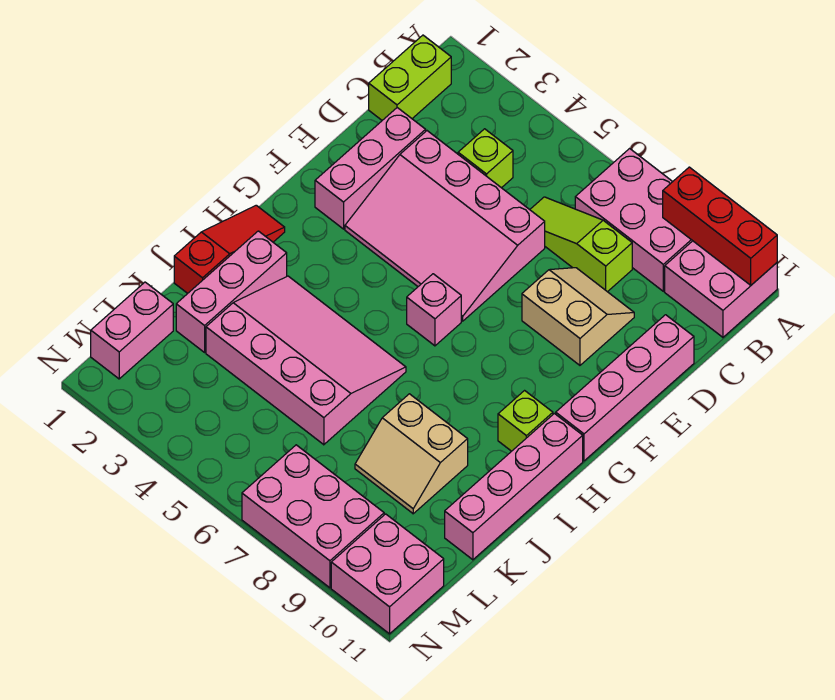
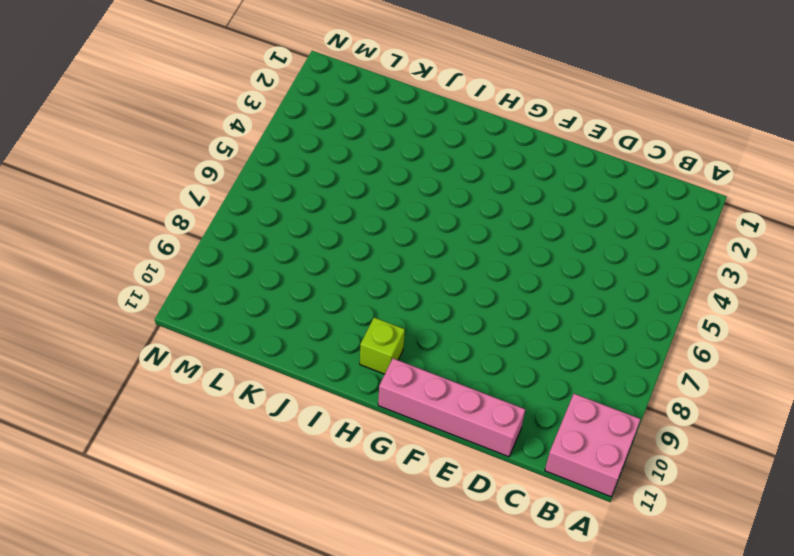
none -> pink brick A7:B9 level 1
none -> lime brick B1:C1 level 1
none -> lime brick C4 level 1

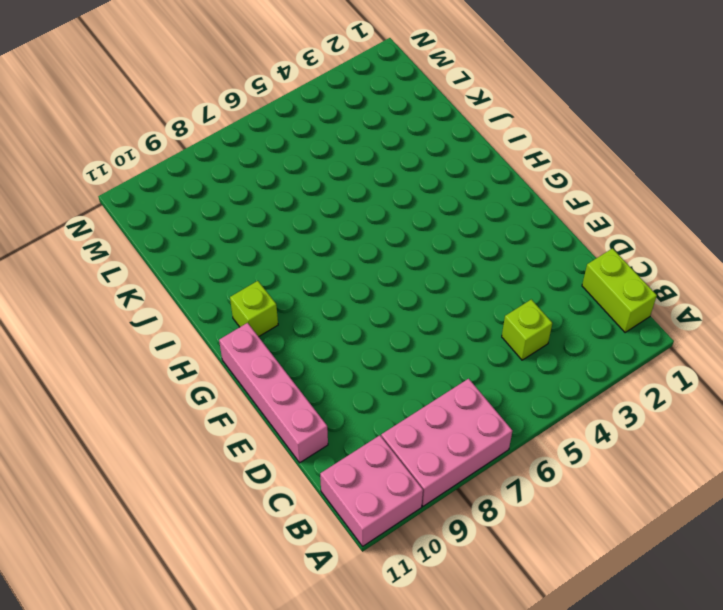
none -> lime slope C6:C8 level 1 top 8
none -> pink brick D2:F2 level 1
none -> pink slope D3:F6 level 1 top D

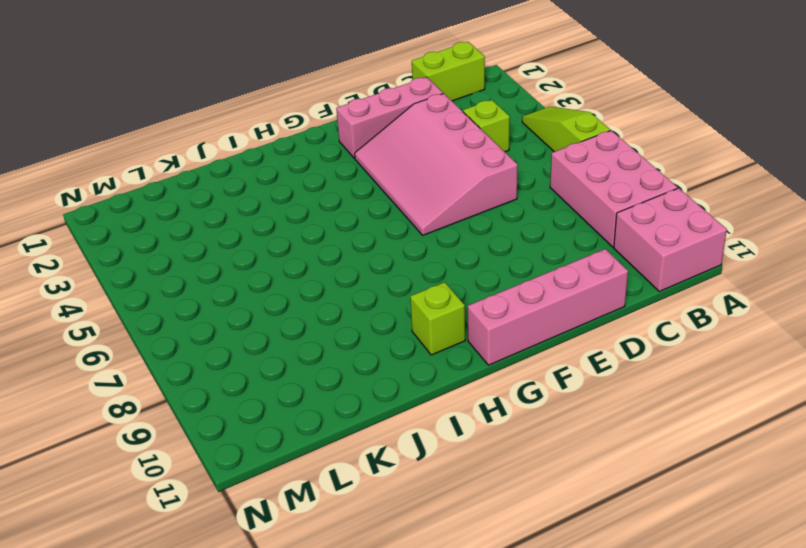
lime slope A4:A6 level 1 top 6 -> lime slope C6:C8 level 1 top 8
none -> tan slope D8:E9 level 1 top E
none -> pink brick G6 level 1
none -> red slope H1:J1 level 1 top J

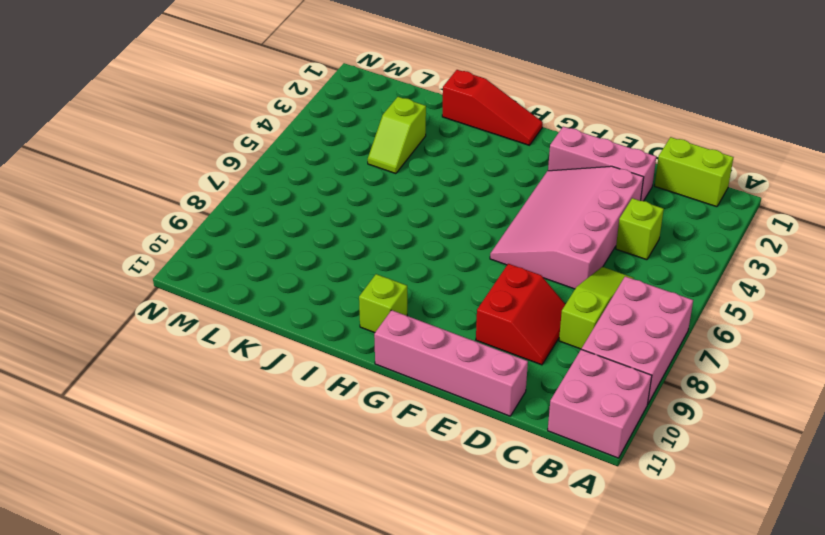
red slope D8:E9 level 1 top E -> tan slope D8:E9 level 1 top E
lime slope K3:K4 level 1 top 3 -> pink slope I3:K6 level 1 top K
none -> pink brick G6 level 1
none -> pink brick H11:K11 level 1
none -> pink brick I2:K2 level 1

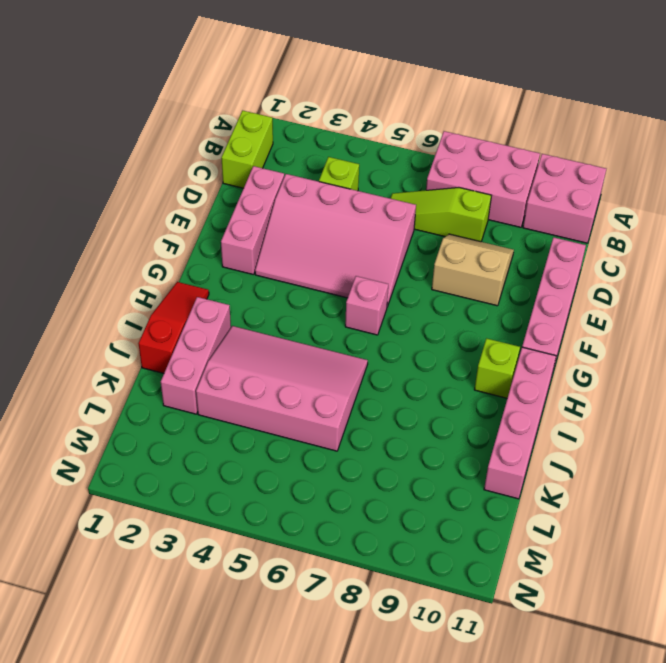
none -> tan slope J8:K9 level 1 top J
none -> pink brick L1:M1 level 1
none -> pink brick M7:N9 level 1

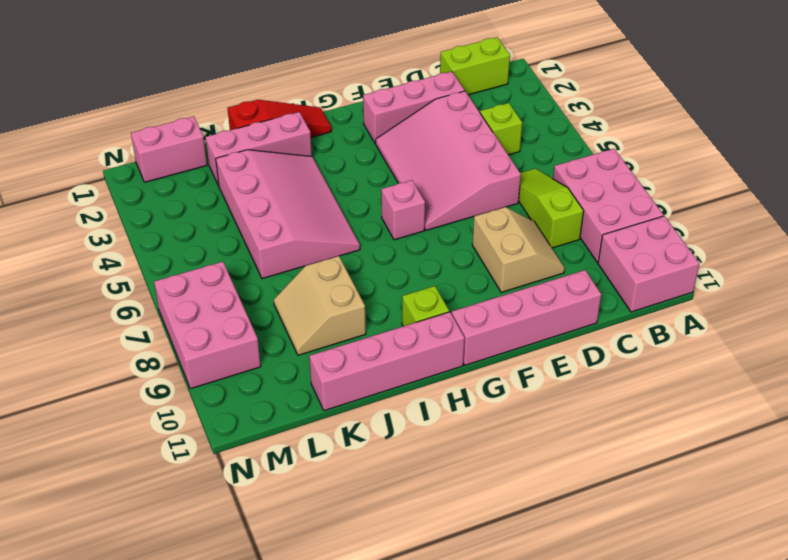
none -> pink brick M10:N11 level 1
none -> red brick A9:A11 level 2

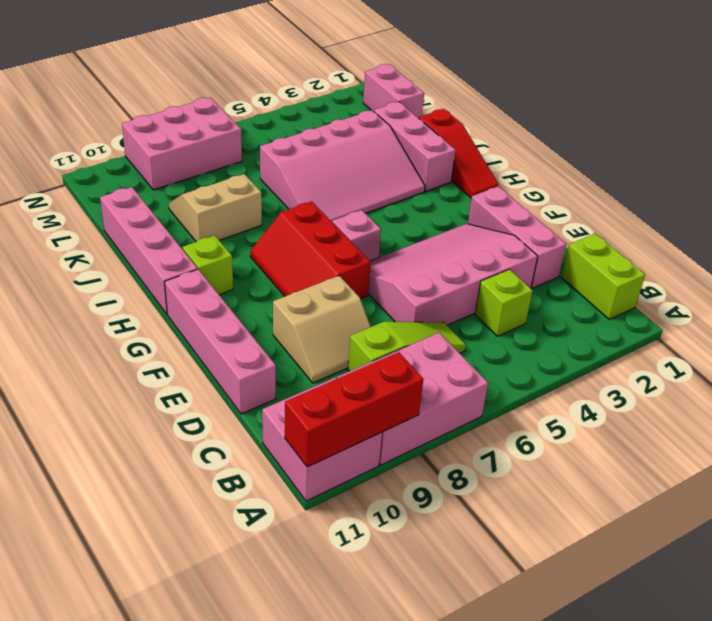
red slope F7:H8 level 1 top 7 -> none
none -> pink brick M10:N11 level 1

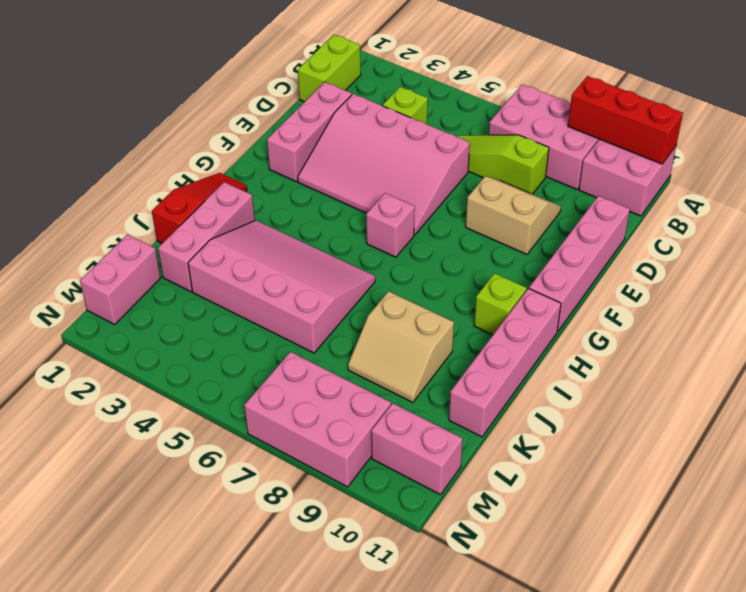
pink brick M10:M11 level 1 -> pink brick M10:N11 level 1

